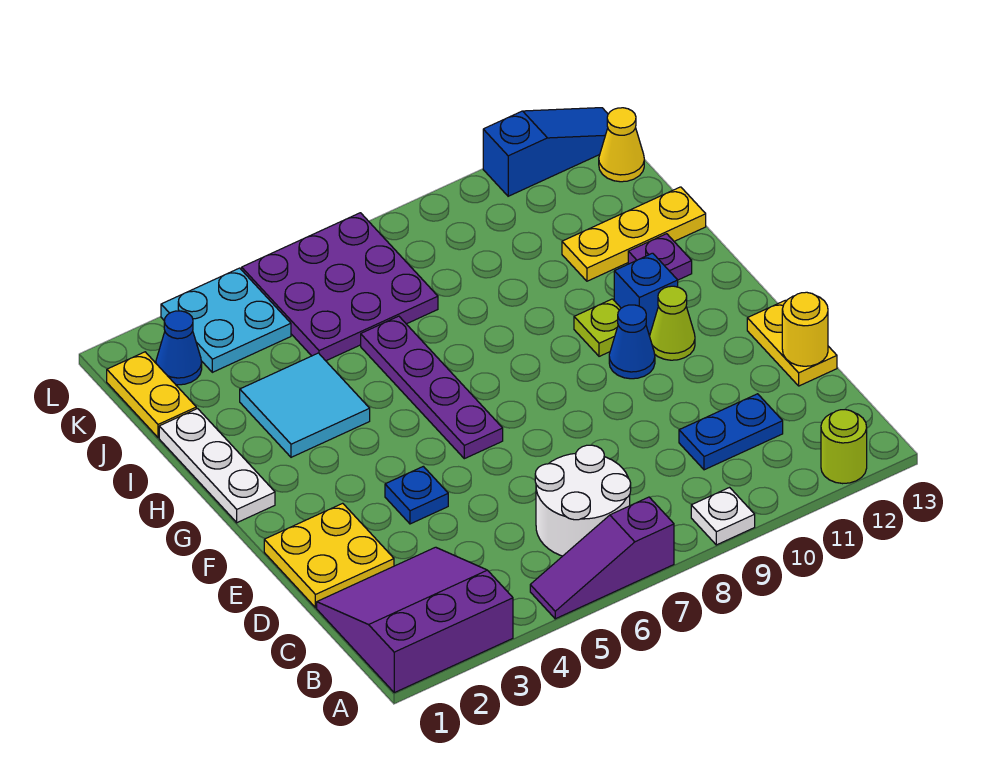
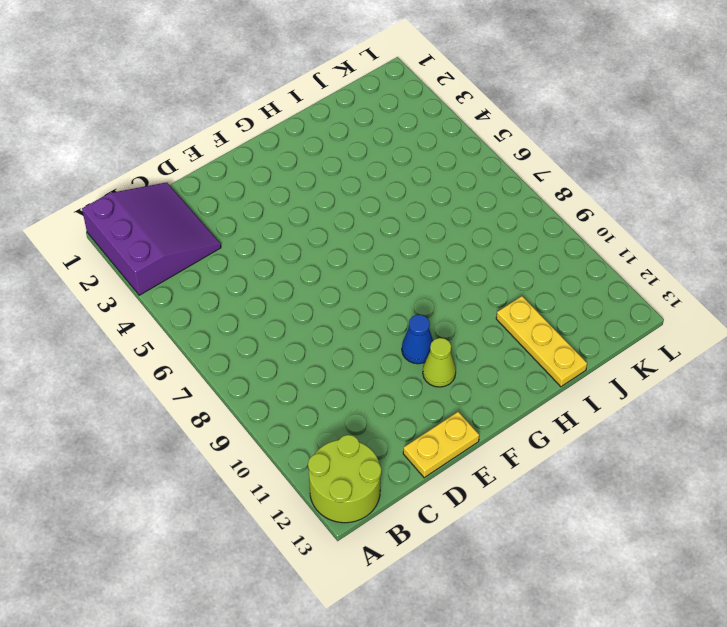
lime round brick A12:B13 level 1 -> lime round brick A12 level 1
none -> purple slope A5:A7 level 1 top 7
none -> white plate A9 level 1
none -> white round brick B6:C7 level 1

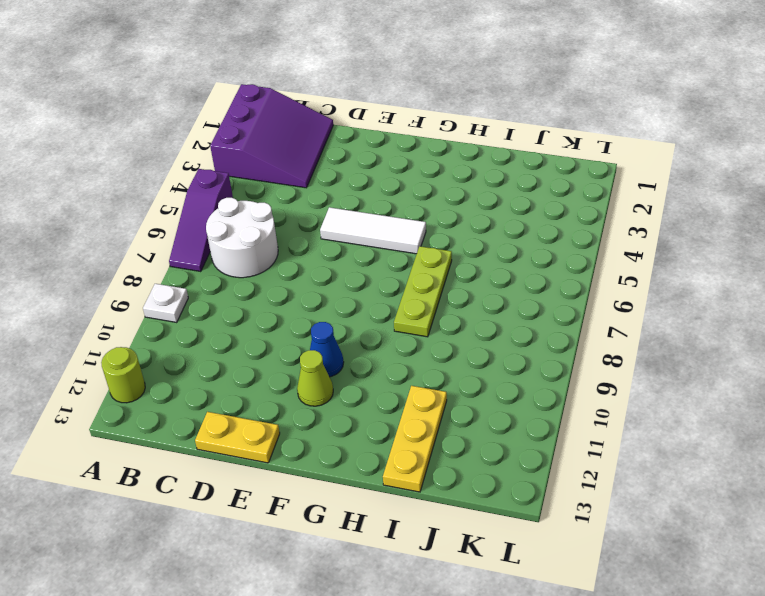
purple slope A5:A7 level 1 top 5 -> purple slope A5:A7 level 1 top 7
white tile E5:G5 level 1 -> none
lime plate H6:H8 level 1 -> purple plate F6:I6 level 1
none -> blue plate C10:C11 level 1
none -> yellow plate D1:E2 level 1
none -> blue plate E4 level 1

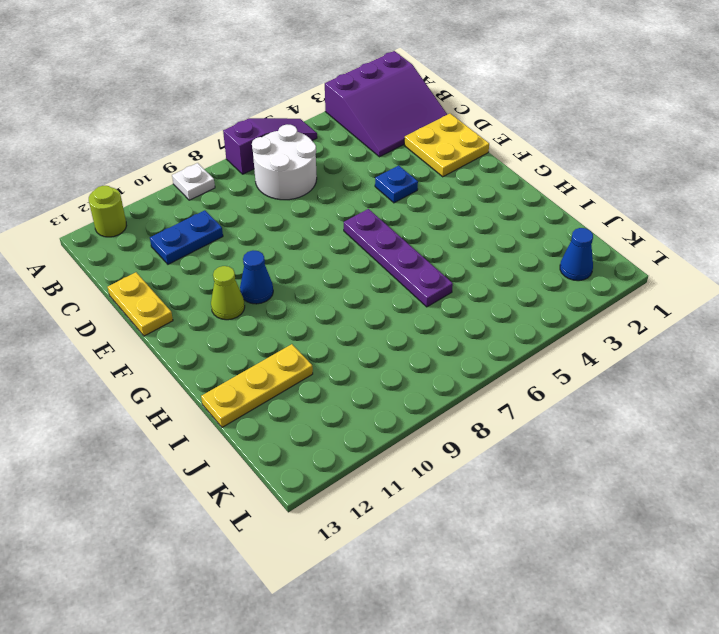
none -> white plate G1:I1 level 1
none -> lime plate G10 level 1
none -> blue brick G11 level 1

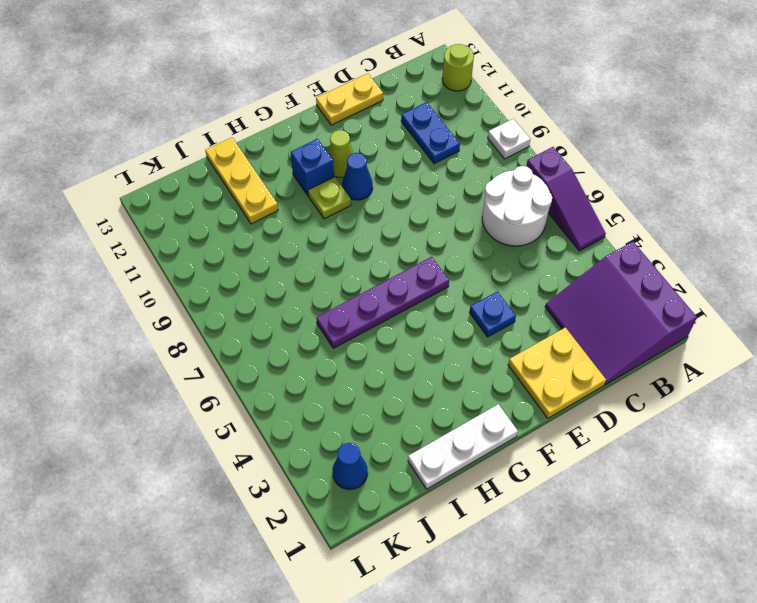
none -> cyan tile H3:I4 level 1
none -> purple plate H12 level 1
none -> yellow plate J1:K1 level 1

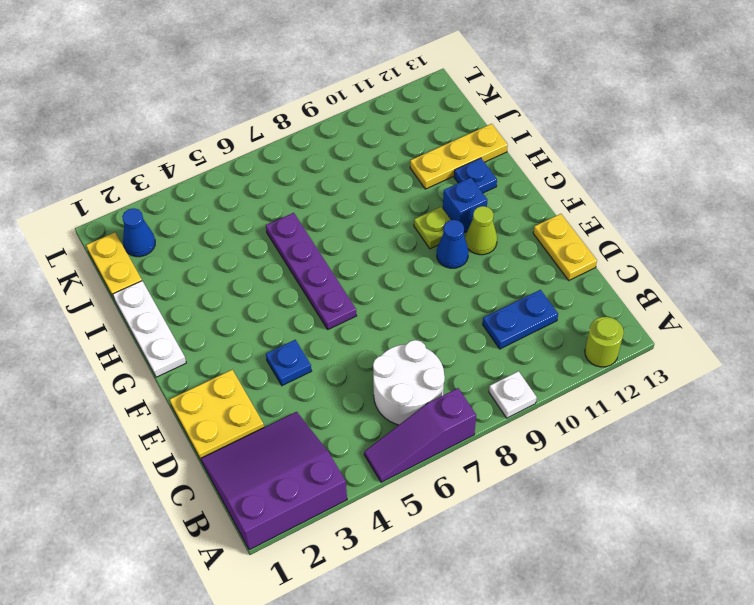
blue plate H12 level 1 -> purple plate H12 level 1
none -> cyan tile H3:I4 level 1
none -> purple plate J5:L7 level 1
none -> cyan plate K3:L4 level 1

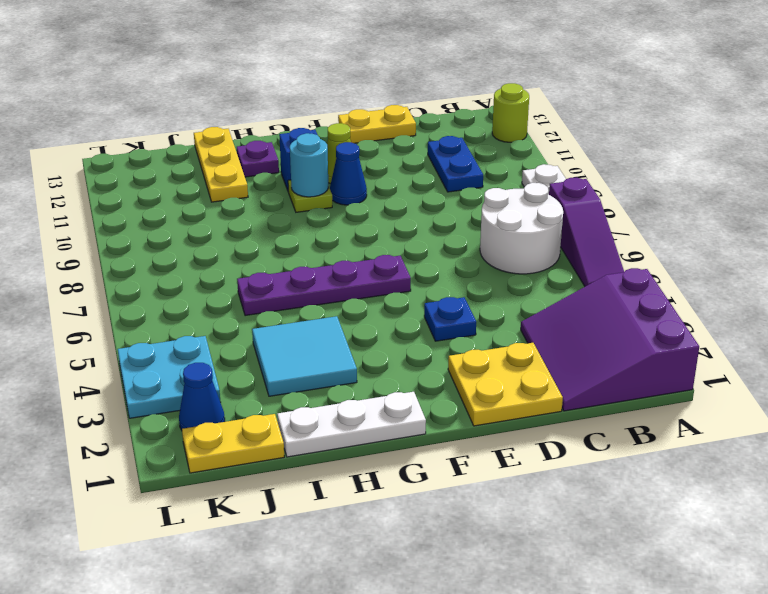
cyan round brick G10 level 2 -> none
none -> purple plate J5:L7 level 1
none -> yellow cone K13 level 1
none -> blue slope L11:L13 level 1 top 11

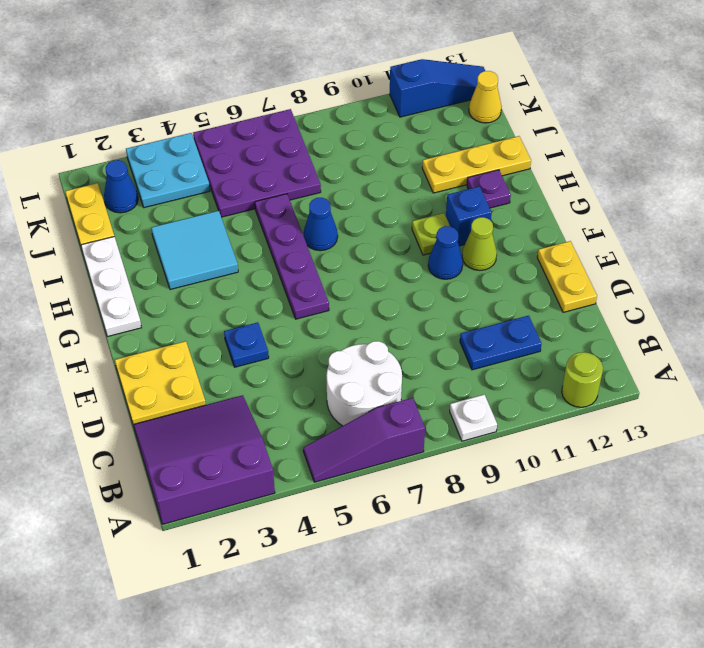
blue cone H7 level 1 -> none
none -> yellow round brick D13 level 2

